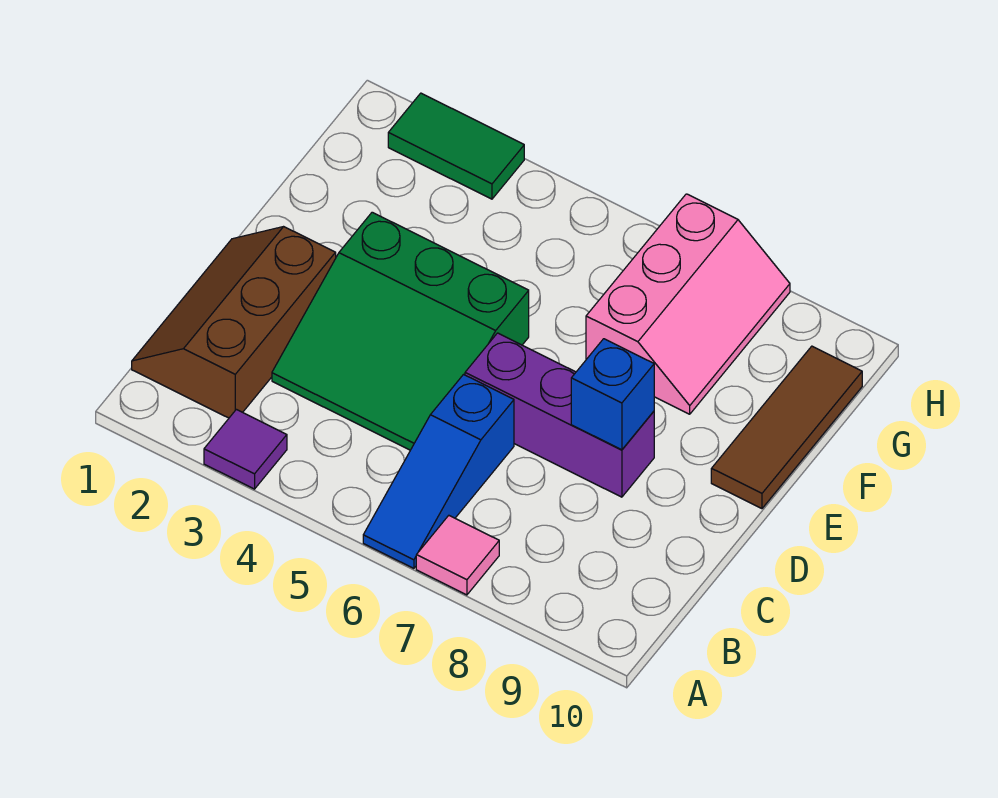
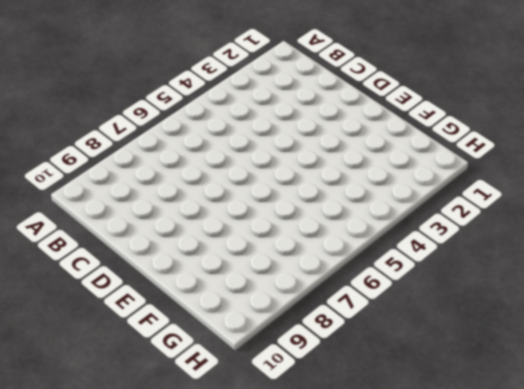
none -> purple tile A3 level 1
none -> blue slope A6:C6 level 1 top C

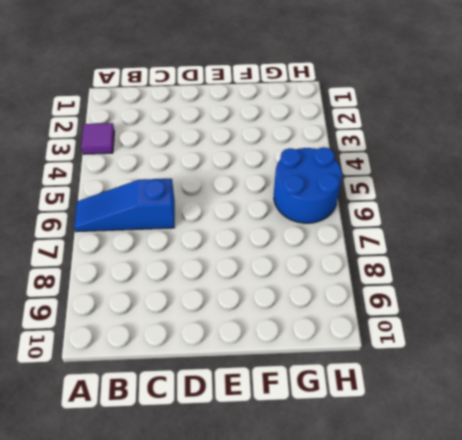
blue round brick G5:H6 level 1 -> none
none -> pink tile A7 level 1
none -> brown slope B1:D2 level 1 top 2

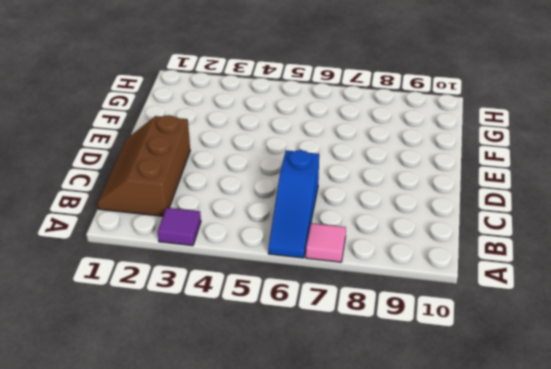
none -> green slope C3:E5 level 1 top E
none -> purple brick D6:D8 level 1

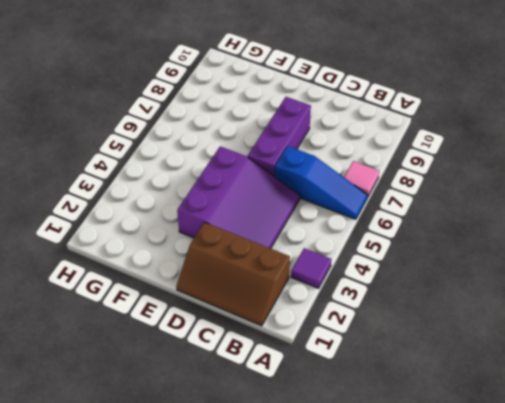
purple slope C3:E5 level 1 top E -> green slope C3:E5 level 1 top E
none -> brown tile E10:G10 level 1
none -> pink slope F7:H8 level 1 top 7

